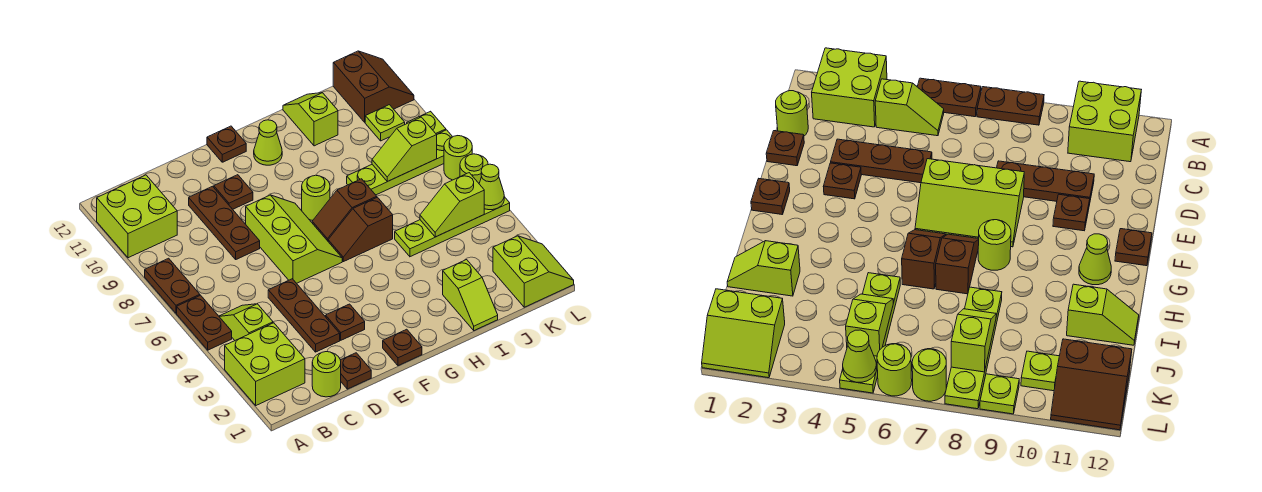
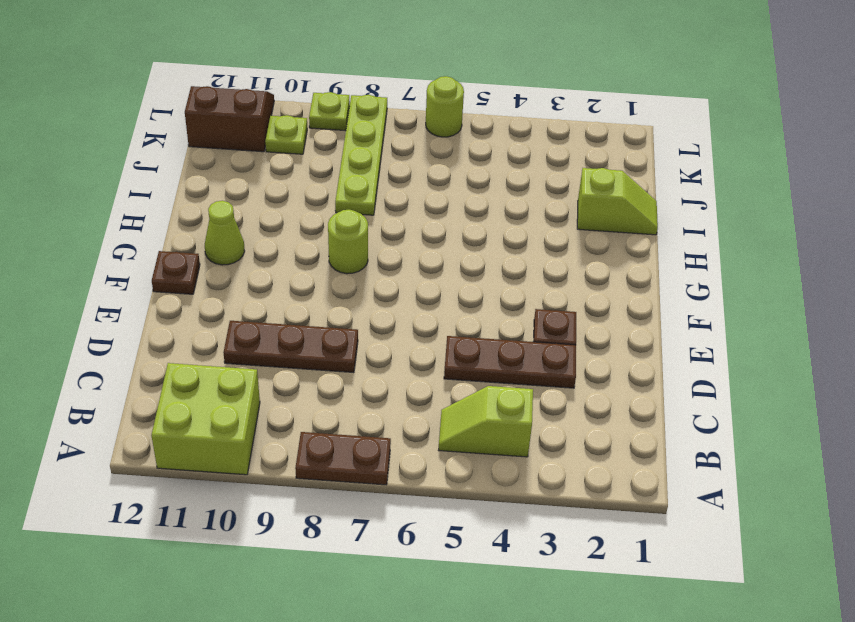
none -> lime brick A2:B3 level 1
none -> brown plate A5:A6 level 1
none -> lime round brick C1 level 1
none -> brown plate D1 level 1

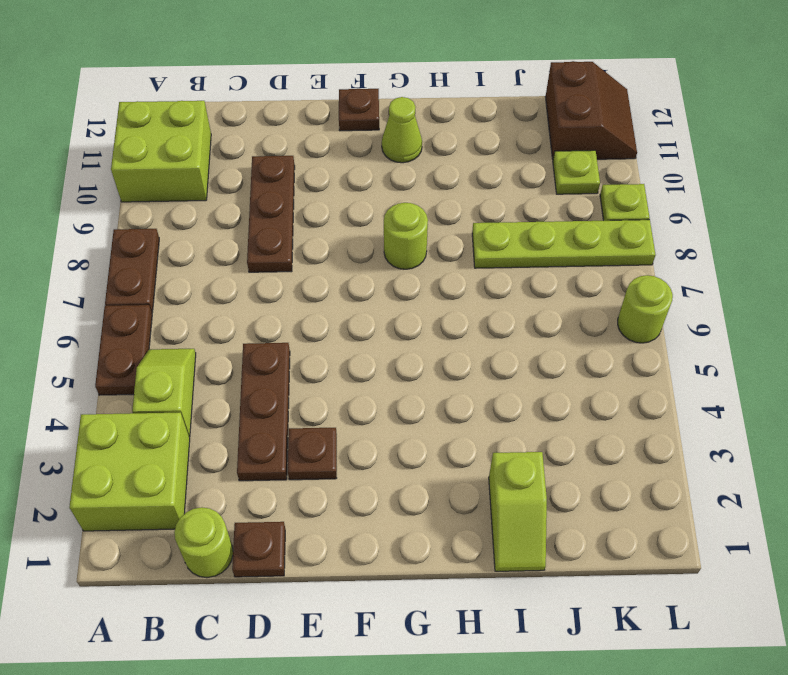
none -> lime slope E6:F8 level 1 top E
none -> brown plate E10 level 1
none -> brown plate F1 level 1
none -> brown slope G6:H6 level 1 top H

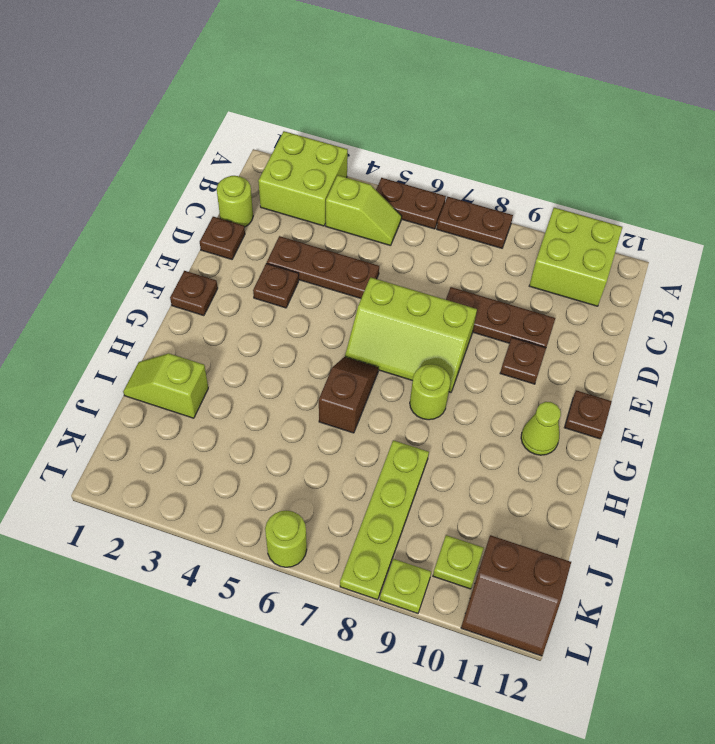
none -> brown slope G7:H7 level 1 top H
none -> lime plate I5:L5 level 1
none -> lime slope I11:I12 level 1 top 11
none -> lime slope K1:L2 level 1 top K

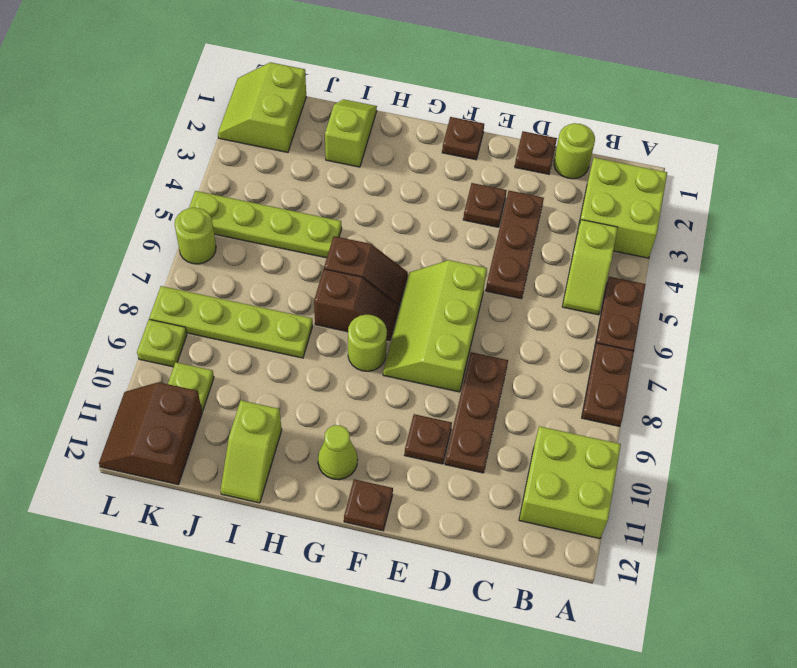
none -> lime round brick L7 level 1
none -> lime slope J5:K5 level 2 top K
none -> lime slope J8:K8 level 2 top K
none -> lime cone L5 level 2

